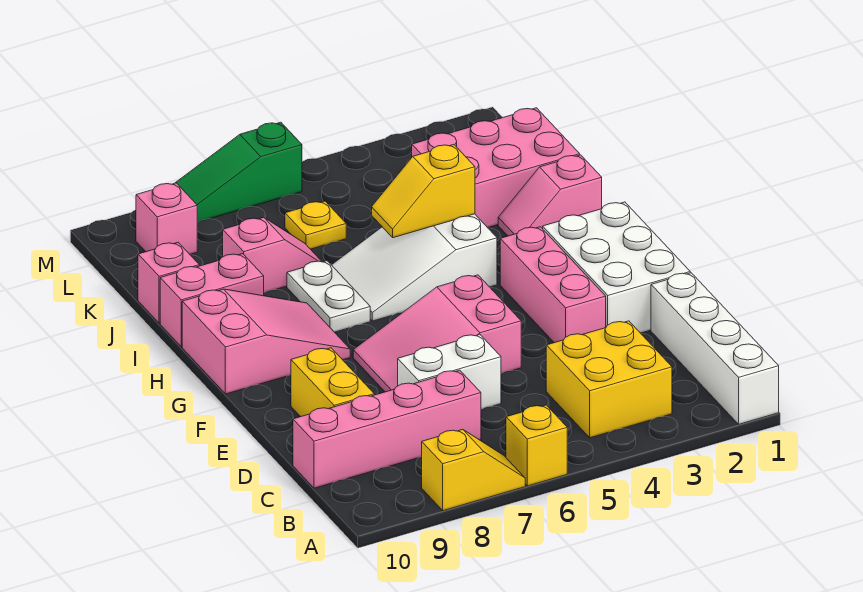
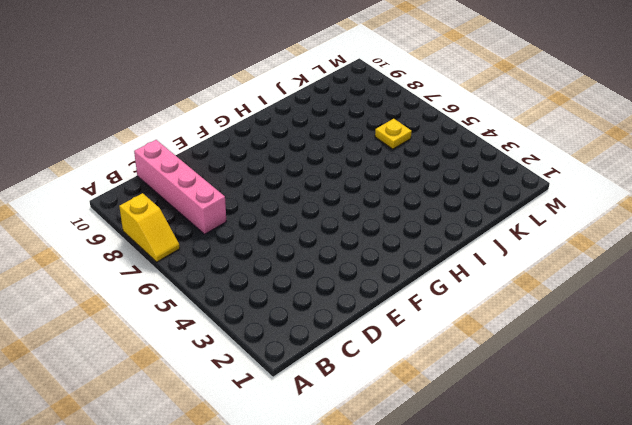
none -> white brick A1:D1 level 1
none -> yellow brick A6 level 1
none -> yellow brick B3:C4 level 1

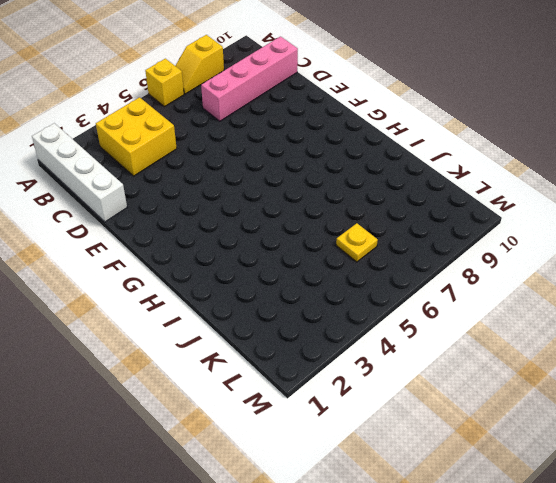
none -> white brick D6:D7 level 1
none -> yellow brick D9:E9 level 1
none -> white brick E1:G2 level 1

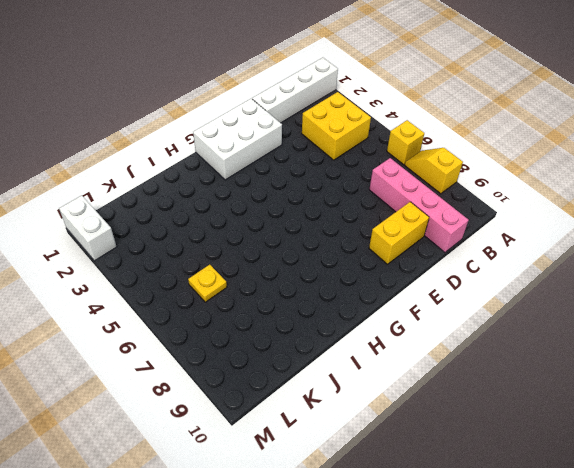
white brick M1:M2 level 1 -> white brick D6:D7 level 1
none -> pink brick E3:G3 level 1
none -> pink slope E5:F7 level 1 top 5
none -> pink slope G8:H10 level 1 top 10

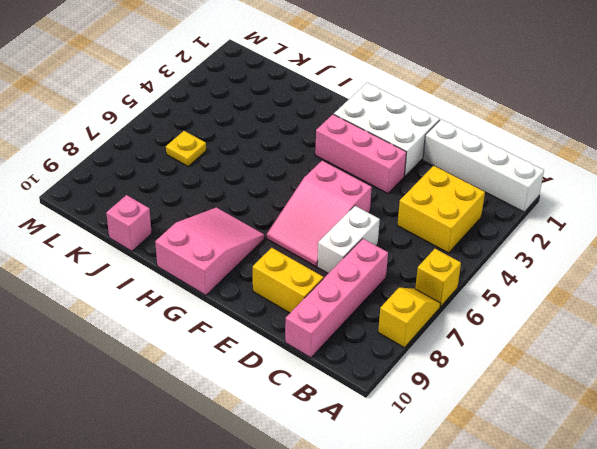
none -> white slope H4:I6 level 1 top 4
none -> white plate H7:I7 level 1
none -> pink slope I1:I2 level 1 top 1

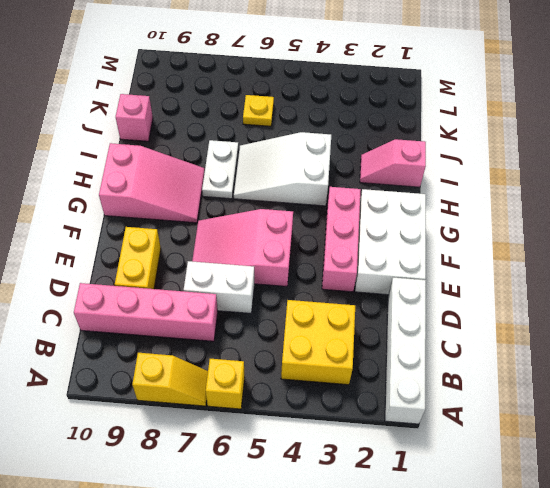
none -> pink brick I9:I10 level 1
none -> pink brick J1:K3 level 1
none -> pink slope J7:J8 level 1 top 8

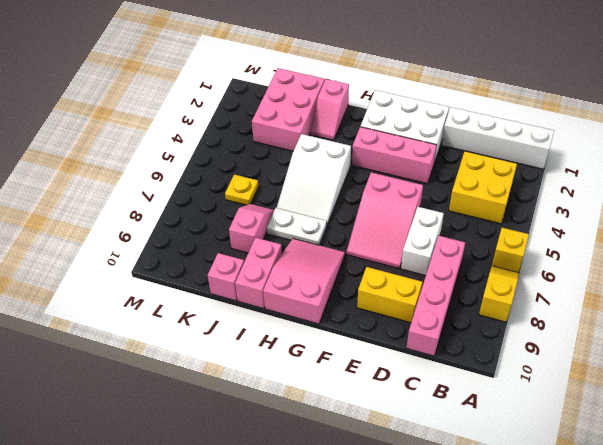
none -> pink brick L9 level 1
none -> green slope M6:M8 level 1 top 6
none -> yellow slope I4:I5 level 2 top 4

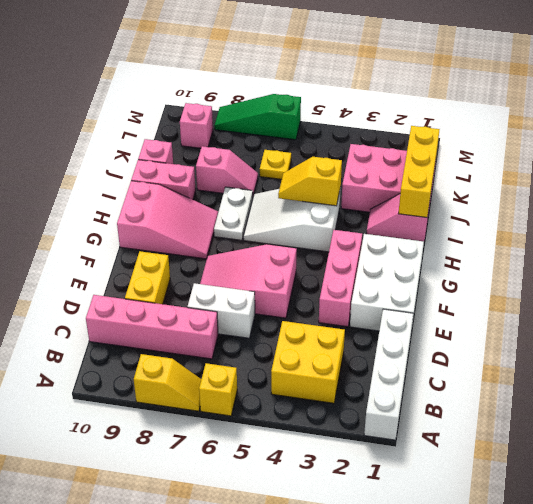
yellow brick I1:K1 level 2 -> none

